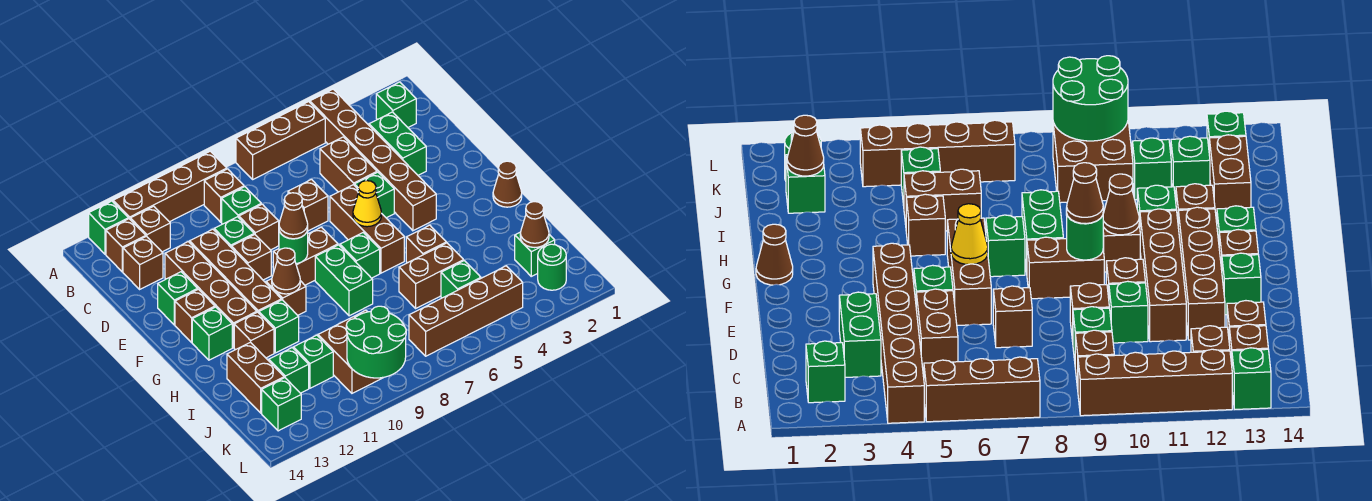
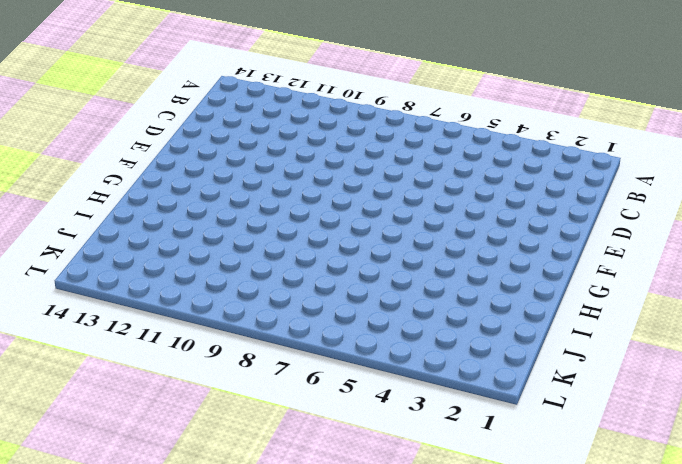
none -> brown brick A4:F4 level 1
none -> brown brick A5:A7 level 1
none -> brown brick A9:A12 level 1
none -> green brick A13 level 1

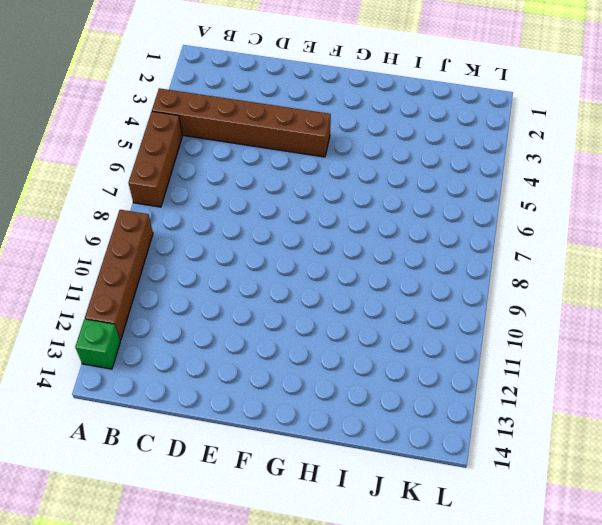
none -> green brick B2 level 1
none -> brown brick B9 level 1
none -> brown brick B12 level 1
none -> brown brick B13 level 1

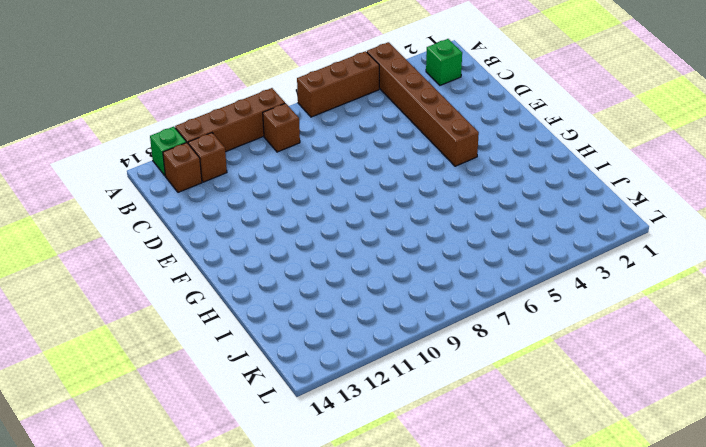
none -> green brick C3:D3 level 1
none -> brown brick C5:D5 level 1
none -> green brick C9 level 1
none -> brown brick C13 level 1

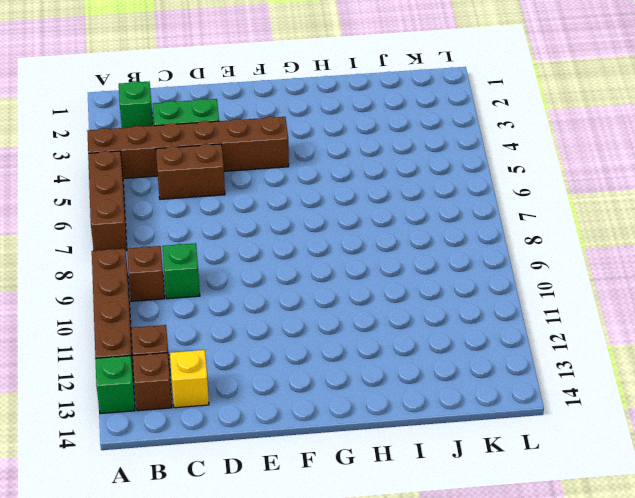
yellow brick C13 level 1 -> brown brick C13 level 1
none -> brown brick D7 level 1
none -> brown brick D9 level 1
none -> green brick D10 level 1
none -> brown brick D11:G11 level 1

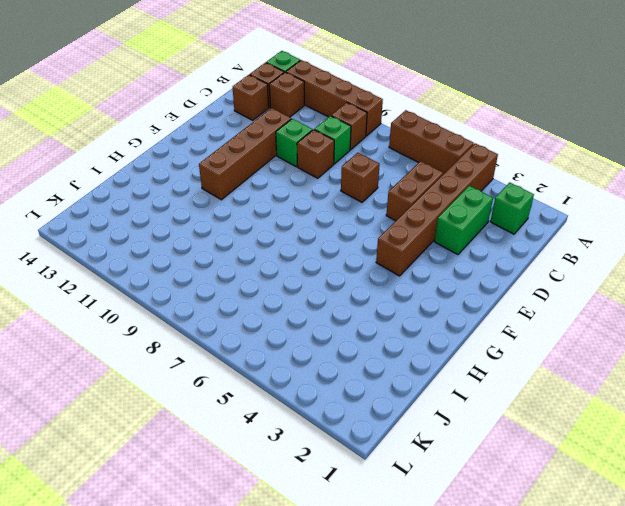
none -> brown brick D12:G12 level 1
none -> green brick E5 level 1
none -> brown brick E6:G6 level 1
none -> brown brick E10 level 1

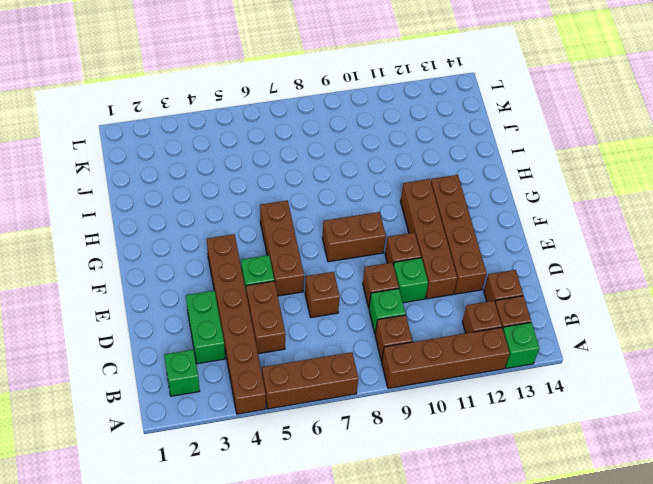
none -> green brick E13 level 1
none -> brown brick F13 level 1
none -> brown cone G1 level 1
none -> green brick G7 level 1

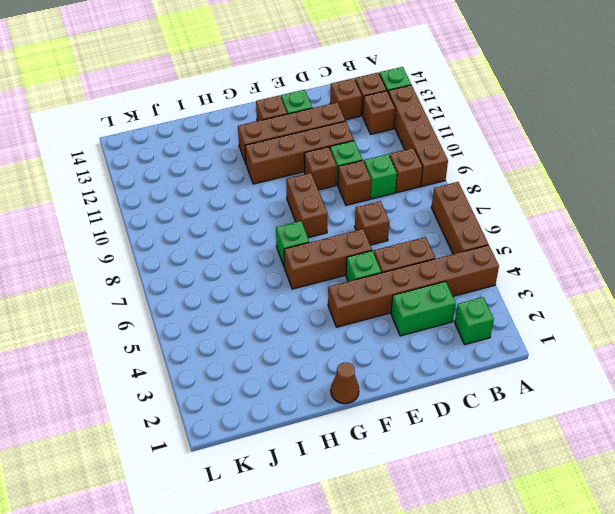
none -> green brick G8:H8 level 1
none -> brown brick G10 level 1
none -> green brick G13 level 1
none -> brown brick H5 level 1

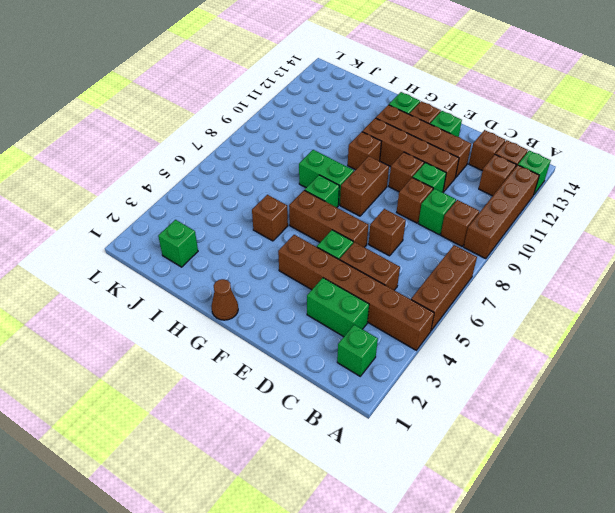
none -> green brick H11 level 1
none -> brown brick H12 level 1
none -> brown brick I5:I6 level 1
none -> brown brick I13:J13 level 1

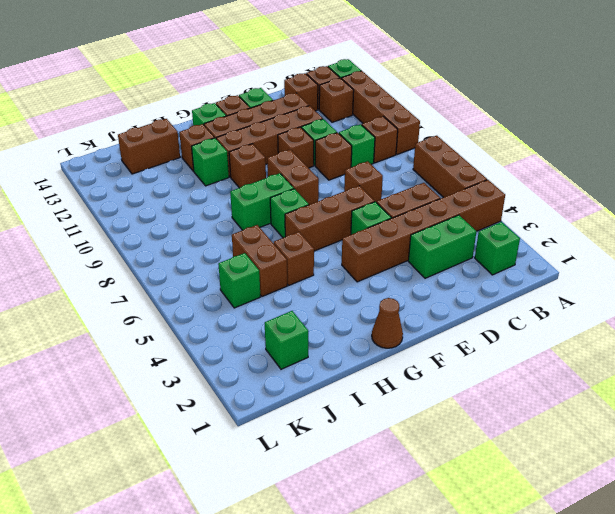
none -> brown brick J9:K10 level 1
none -> green brick J11 level 1
none -> green brick J12 level 1
none -> green round brick K2 level 1

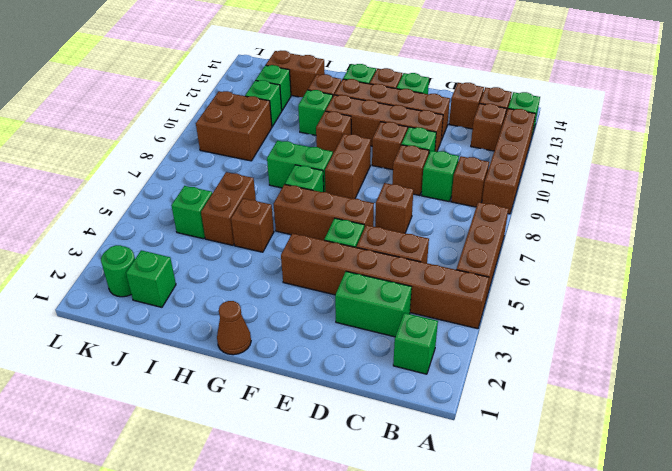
none -> brown brick K4:K7 level 1
none -> green brick K13 level 1
none -> yellow cone F6 level 2
none -> green round brick F9 level 2

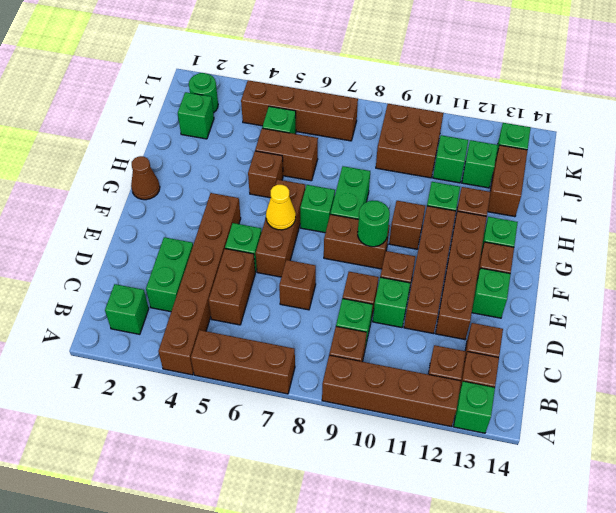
none -> brown cone G10 level 2
none -> brown cone J2 level 2
none -> green round brick K9:L10 level 2
none -> brown cone F9 level 3

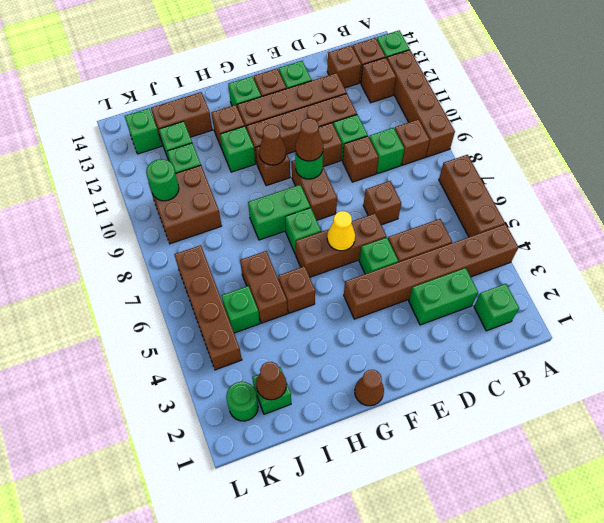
green round brick K10 level 2 -> green round brick K9:L10 level 2

